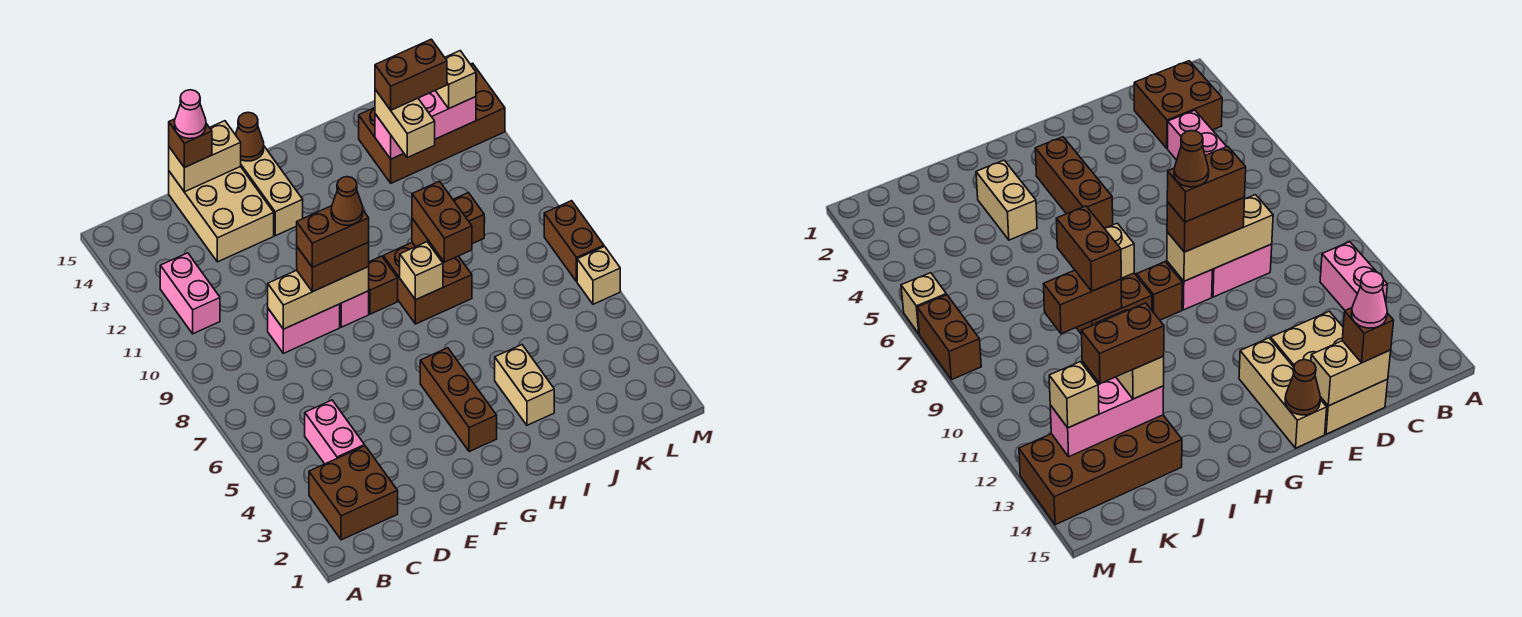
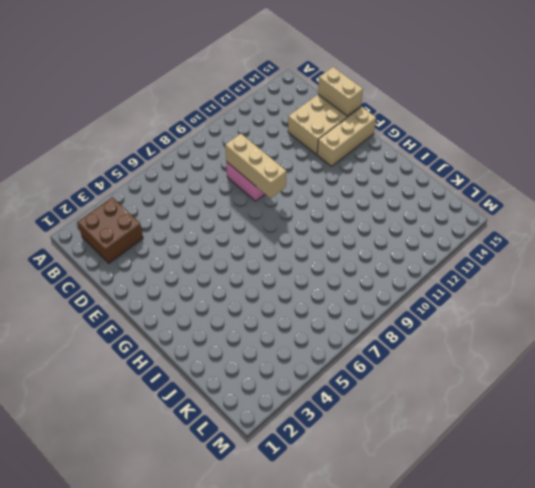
none -> pink brick B11:B12 level 1
none -> pink brick C4:C5 level 1
none -> pink brick F9 level 1

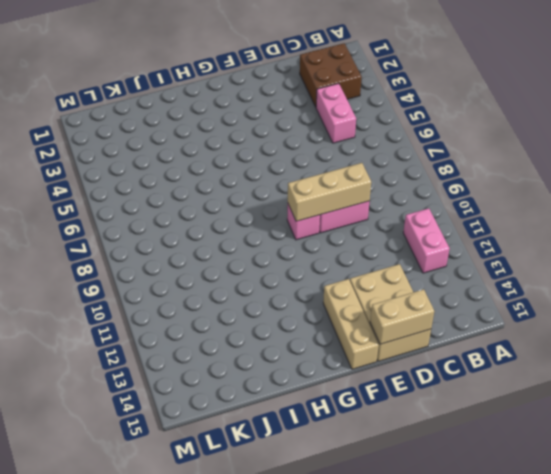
none -> brown brick G3:G5 level 1
none -> brown brick G9 level 1
none -> brown brick H8:I9 level 1

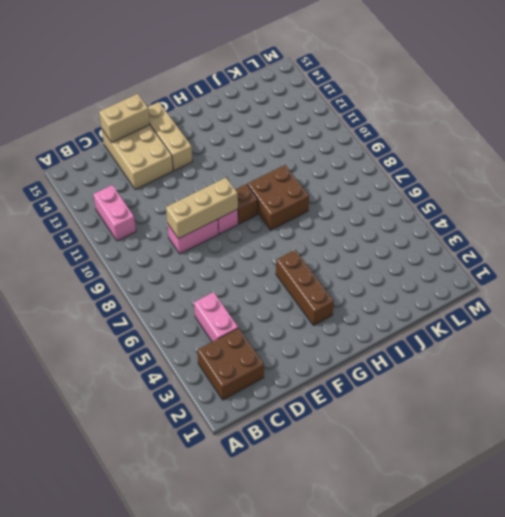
none -> tan brick I3:I4 level 1
none -> brown brick J13:M14 level 1
none -> tan brick M6 level 1

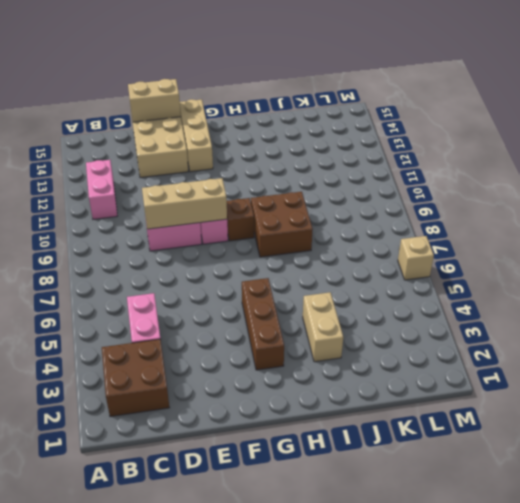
none -> brown brick J13:M14 level 1
none -> brown brick M7:M8 level 1
none -> brown cone F15 level 2

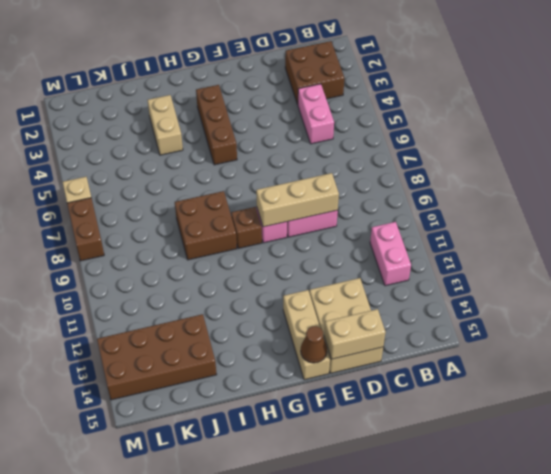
none -> tan brick H8 level 2
none -> brown brick I9:J9 level 2
none -> pink brick J13:L13 level 2

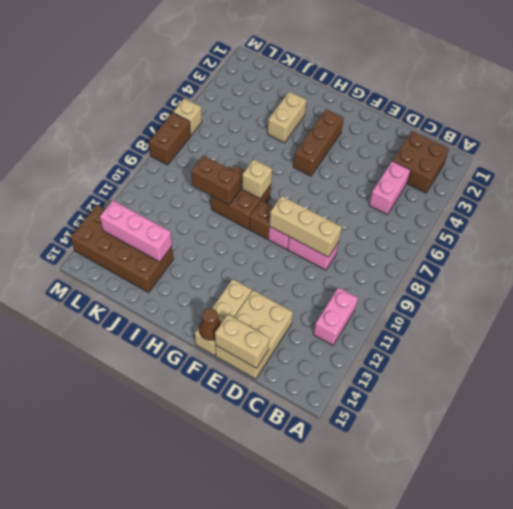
none -> brown brick D15 level 3
none -> brown brick E9:F9 level 3
none -> brown brick I8:I9 level 3

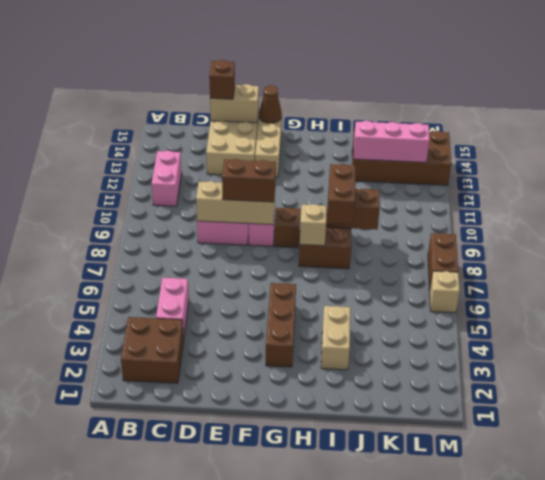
none -> tan brick J12:J13 level 3
none -> tan brick L13 level 3
none -> pink cone D15 level 4

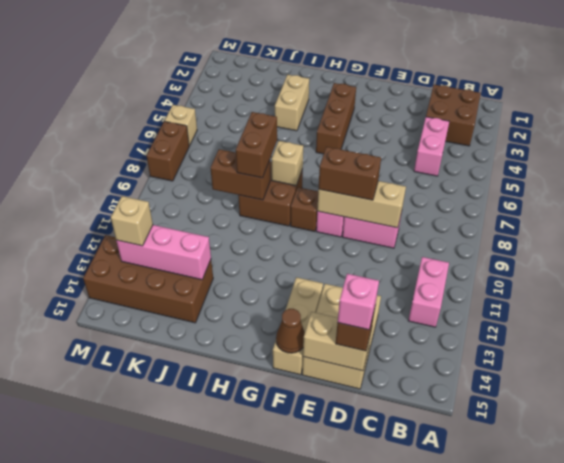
pink brick D15 level 4 -> pink cone D15 level 4
none -> tan brick J12:J13 level 3
none -> brown brick E9:F9 level 4
none -> brown brick J13:K13 level 4

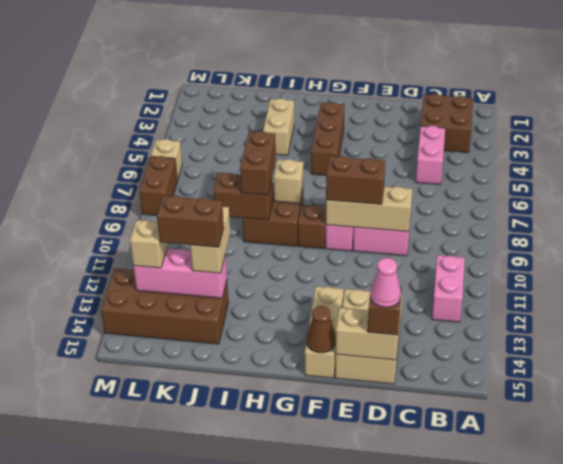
none -> brown brick E9:F9 level 4
none -> brown cone F9 level 5

